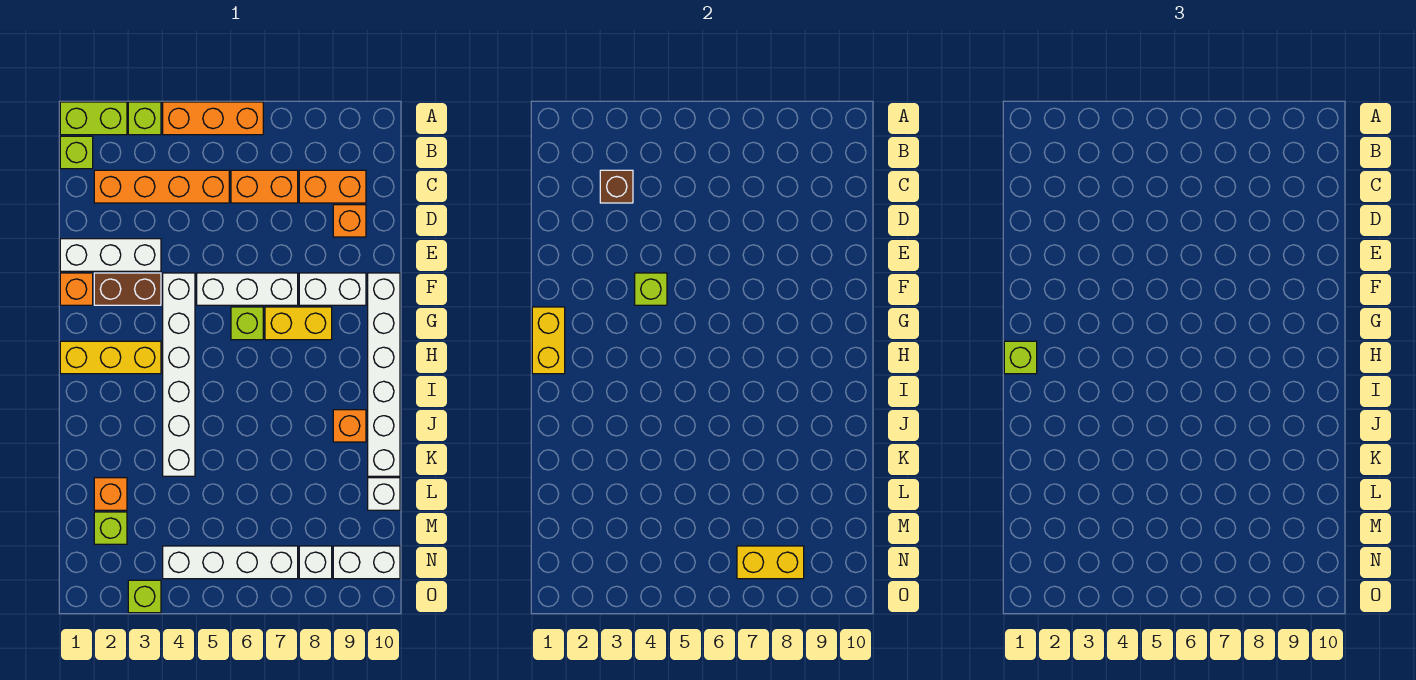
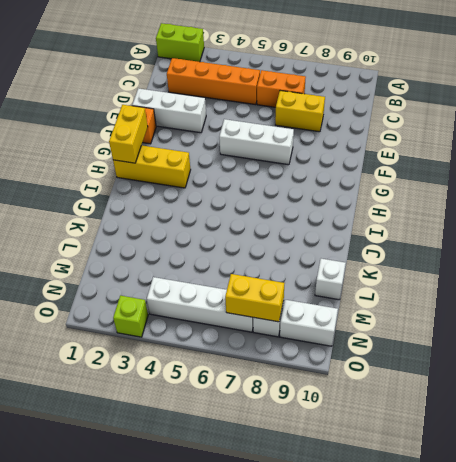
yellow brick D7:D8 level 1 -> yellow brick G7:G8 level 1
none -> lime brick A3 level 1
none -> orange brick A4:A6 level 1
none -> lime brick B1 level 1
none -> orange brick C8:C9 level 1

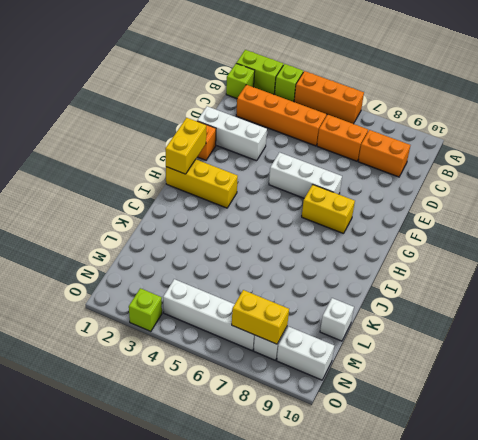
none -> orange brick D9 level 1
none -> brown brick F2:F3 level 1
none -> white brick F4:K4 level 1
none -> white brick F8:F9 level 1

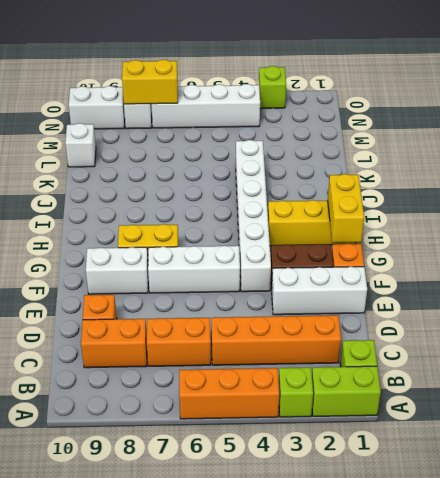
none -> white brick F10:K10 level 1
none -> lime brick G6 level 1
none -> orange brick J9 level 1
none -> orange brick L2 level 1

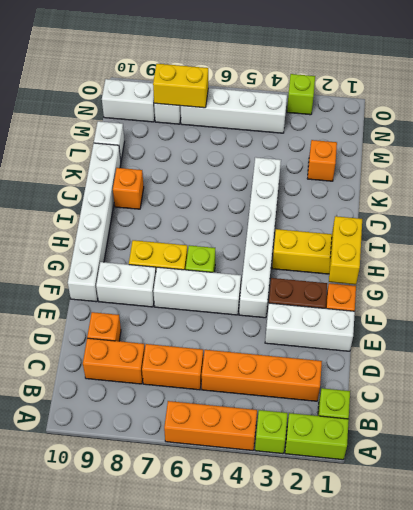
none -> lime brick M2 level 1
none -> brown brick C3 level 2
none -> lime brick F4 level 2
none -> lime brick H1 level 3

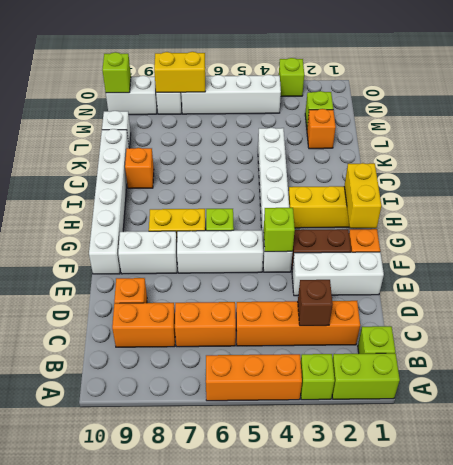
lime brick N10 level 2 -> lime brick H1 level 3

